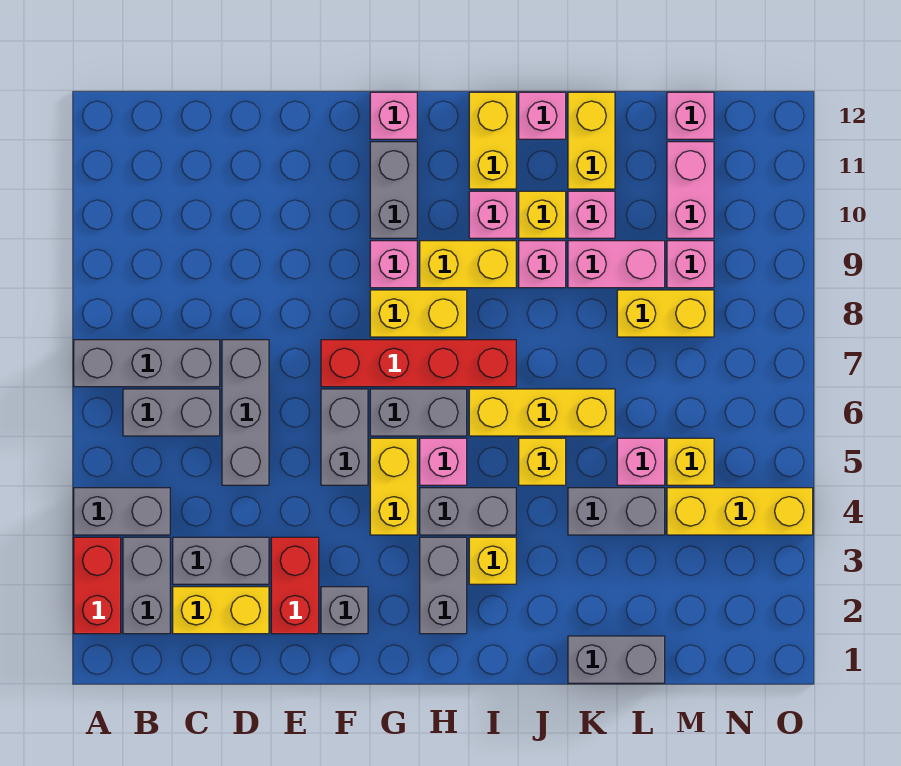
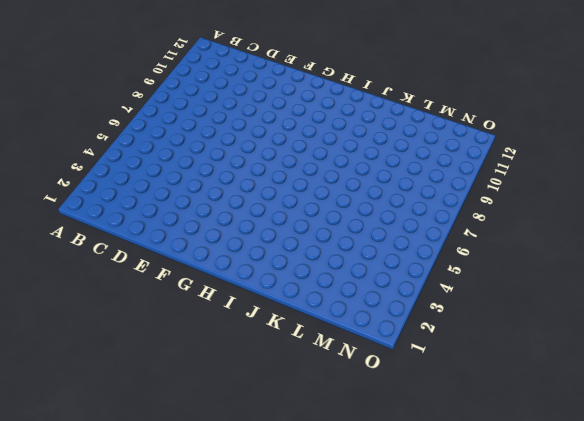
none -> red brick A2:A3 level 1
none -> grey brick A4:B4 level 1
none -> grey brick A7:C7 level 1
none -> grey brick B2:B3 level 1

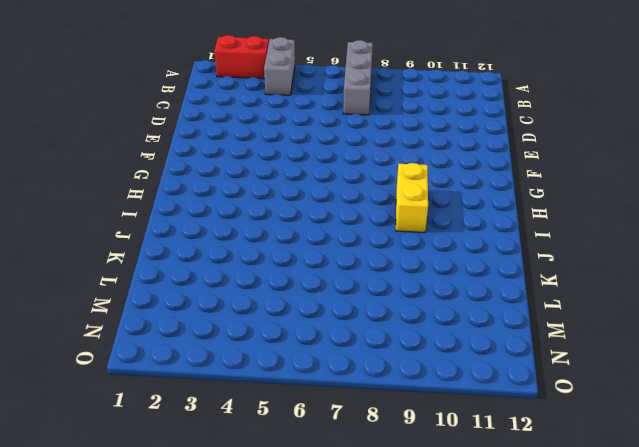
none -> grey brick B2:B3 level 1
none -> grey brick B6:C6 level 1
none -> yellow brick C2:D2 level 1
none -> grey brick C3:D3 level 1

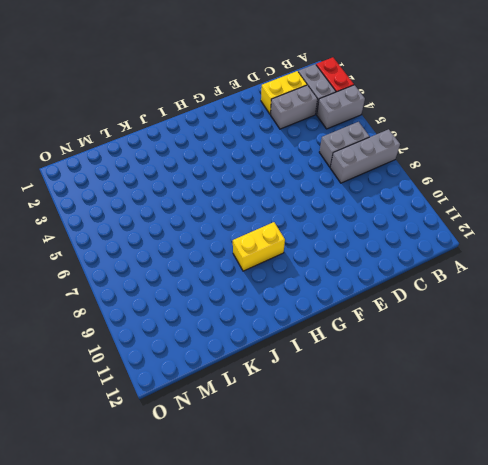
none -> grey brick D5:D7 level 1
none -> red brick E2:E3 level 1
none -> grey brick F2 level 1
none -> grey brick F5:F6 level 1

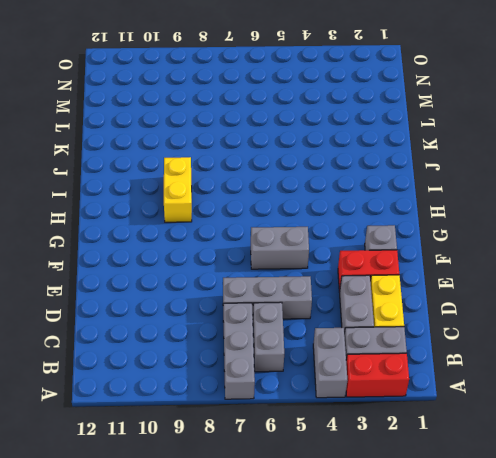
none -> red brick F7:I7 level 1
none -> yellow brick G4:G5 level 1
none -> grey brick G6:H6 level 1
none -> yellow brick G8:H8 level 1

